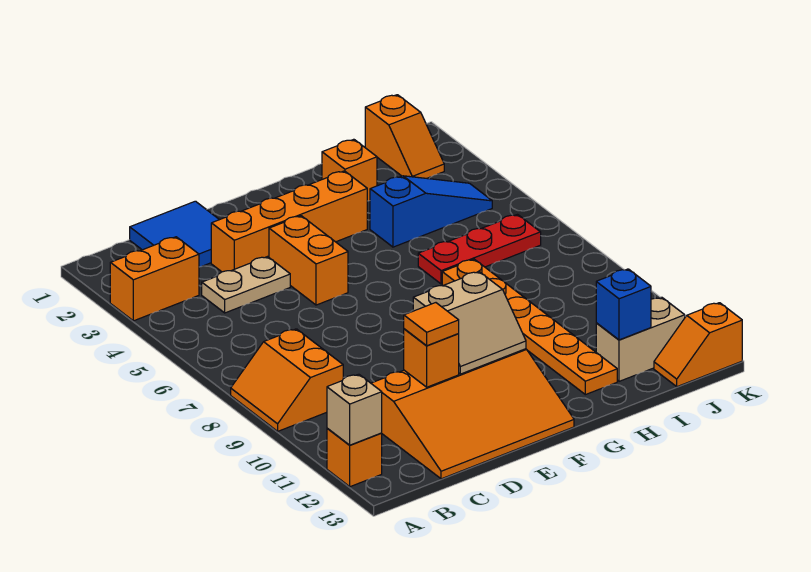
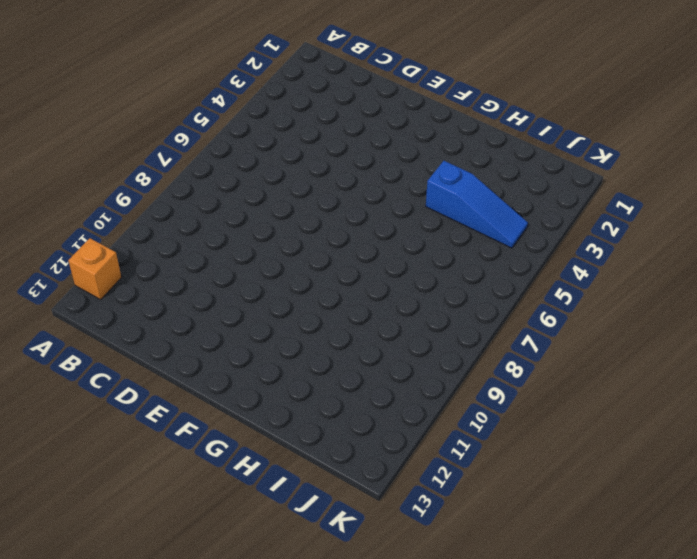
none -> orange brick A3:B3 level 1
none -> orange slope A8:B9 level 1 top B
none -> blue tile C1:D2 level 1

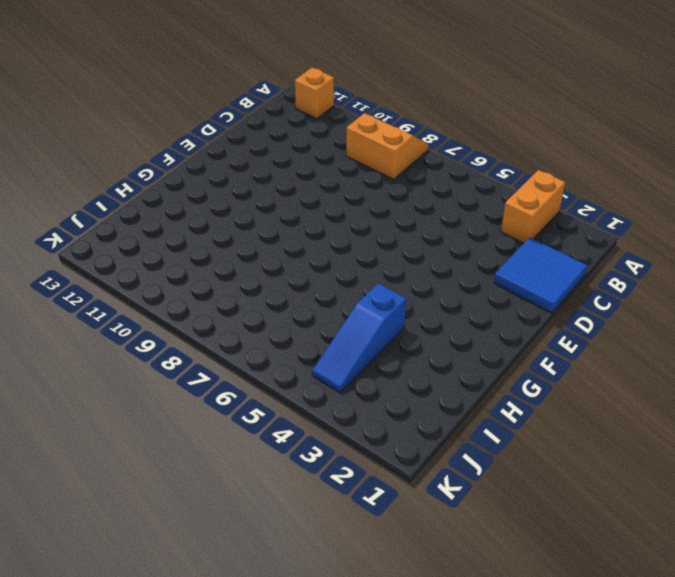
none -> tan plate C4:D4 level 1
none -> orange slope C11:F13 level 1 top 11
none -> orange brick D3:G3 level 1

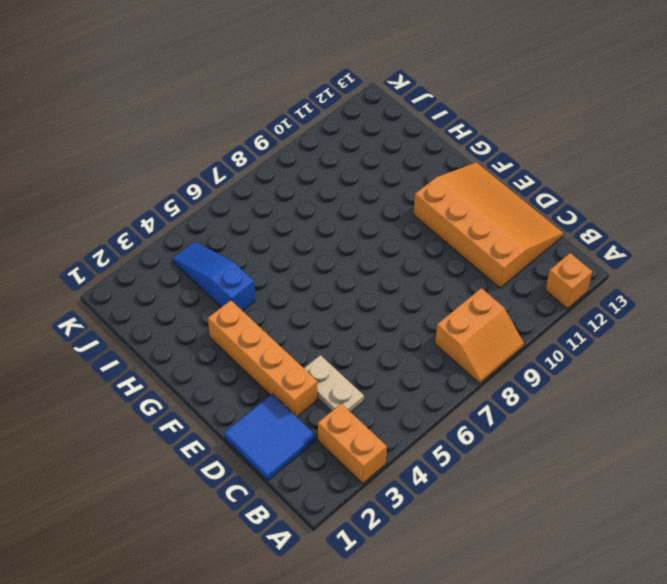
none -> orange brick E4:E5 level 1
none -> orange brick H2 level 1
none -> red plate H6:J6 level 1

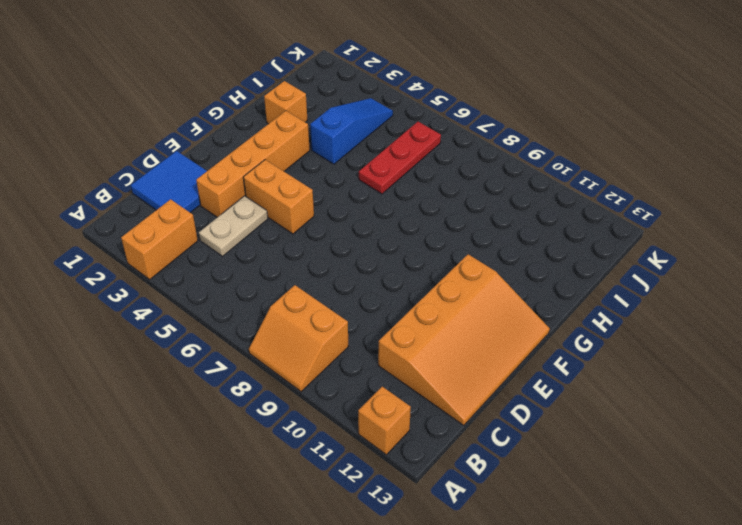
none -> orange plate H7:H12 level 1
none -> tan brick I12:J12 level 1
none -> orange slope J1:J2 level 1 top 1

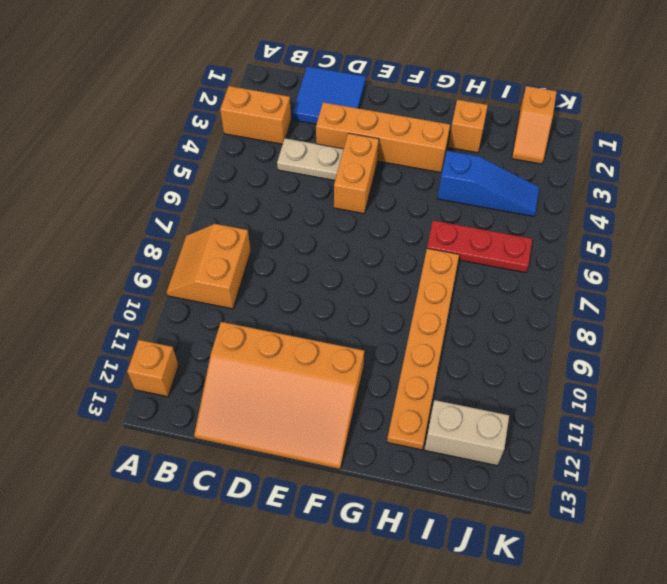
none -> orange slope J13:K13 level 1 top K
none -> tan brick A12 level 2
none -> orange brick D11 level 2

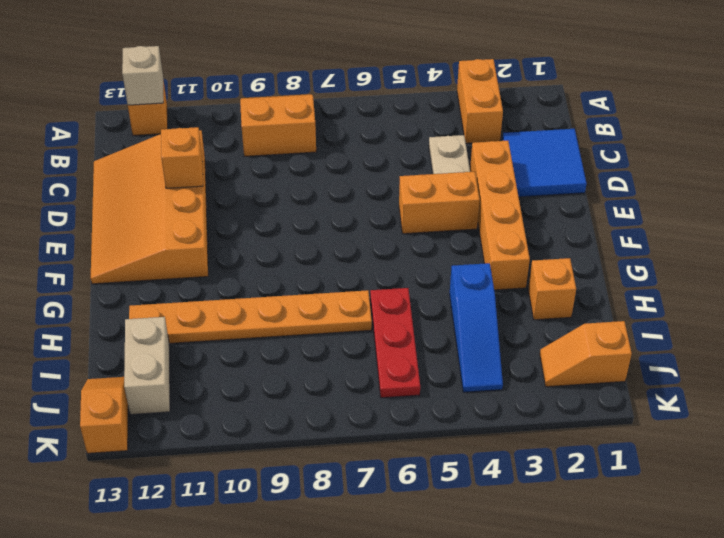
none -> tan slope E10:F11 level 2 top 10
none -> blue brick I12 level 2
none -> orange tile D11 level 3

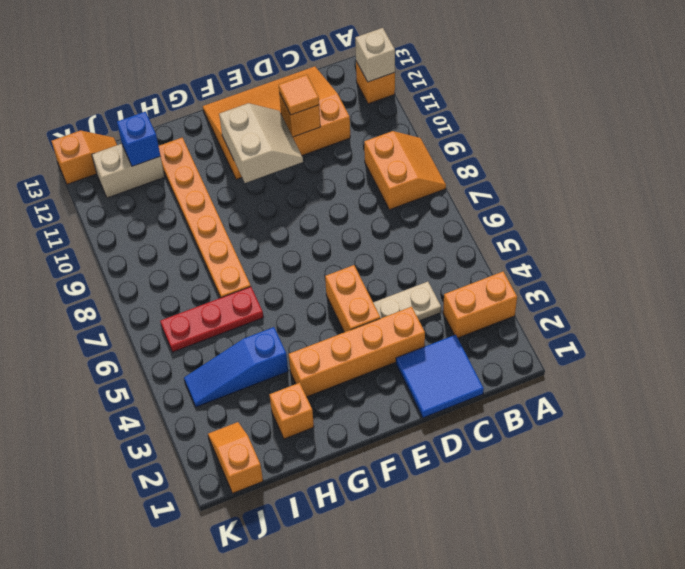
tan slope E10:F11 level 2 top F -> tan slope E10:F11 level 2 top 10

